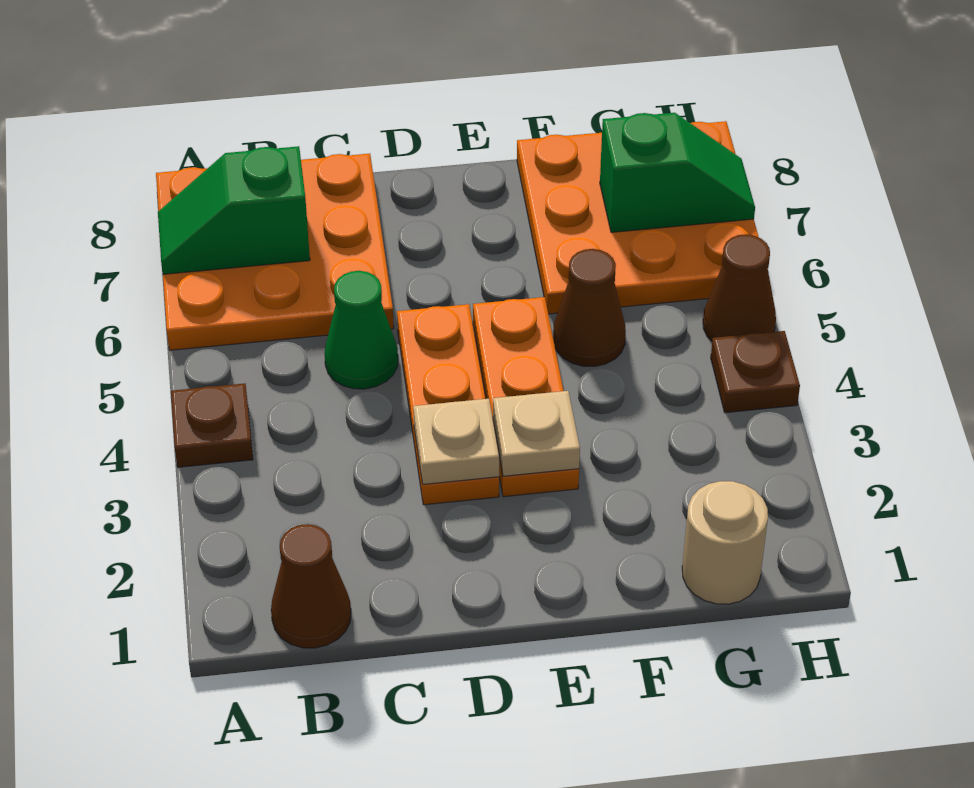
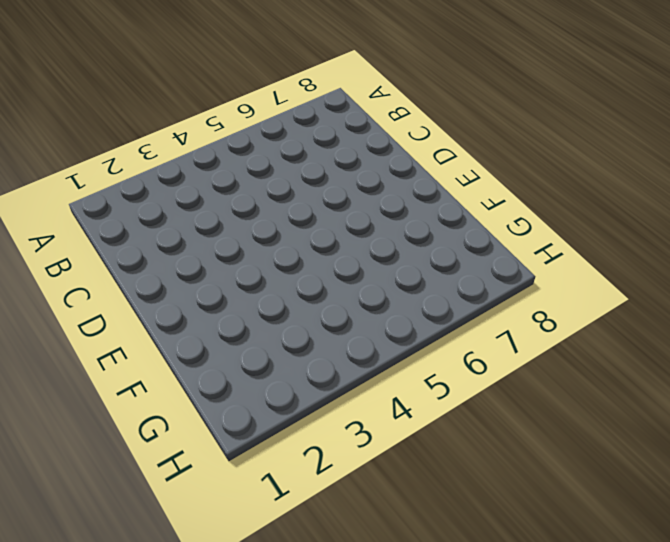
none -> brown plate A4 level 1
none -> orange plate A6:C8 level 1
none -> brown cone B1 level 1

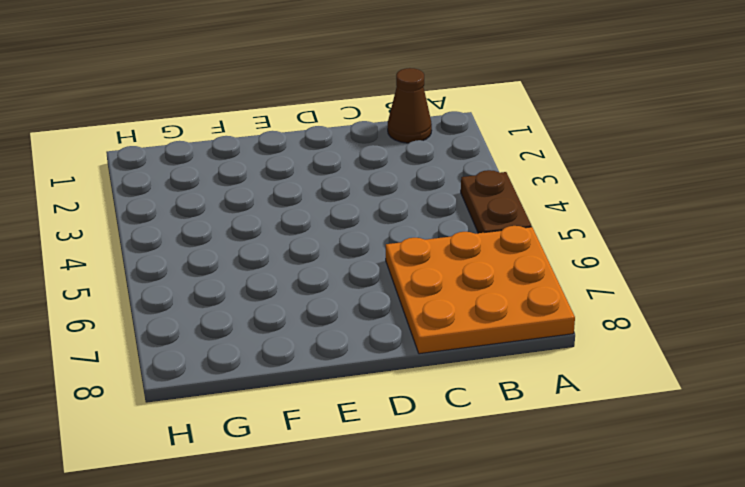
brown plate A4:A5 level 1 -> brown plate A4 level 1
none -> green cone C5 level 1
none -> orange plate D3:D5 level 1
none -> orange plate E3:E5 level 1

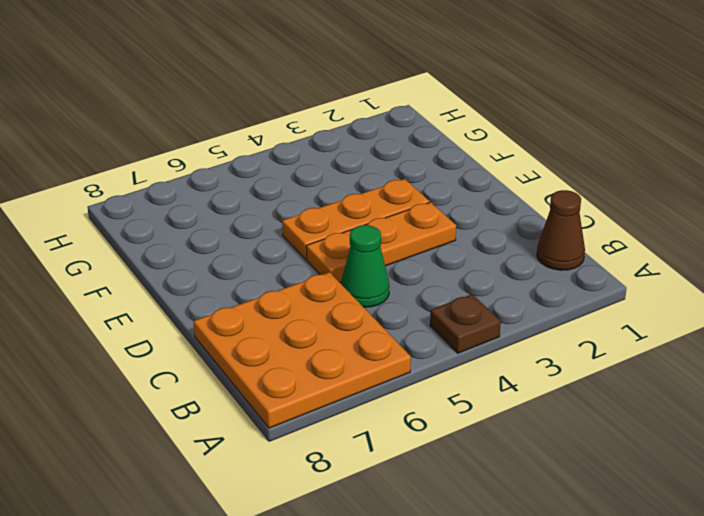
none -> brown cone F5 level 1
none -> orange plate F6:H8 level 1
none -> tan round brick G1 level 1

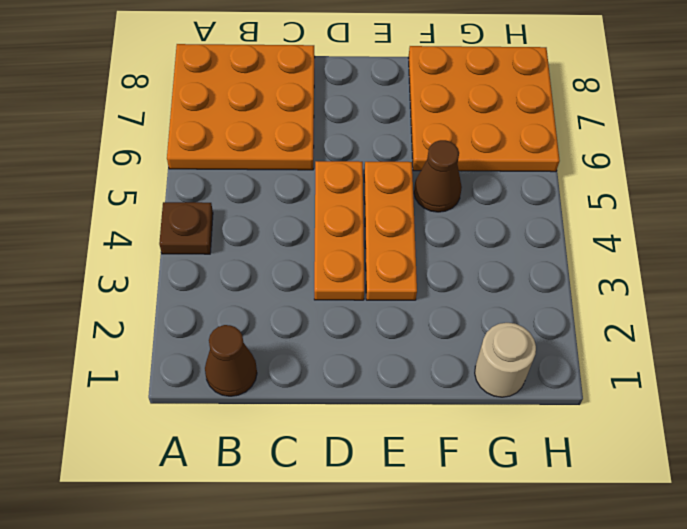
none -> green cone C5 level 1
none -> brown plate H4 level 1
none -> brown cone H5 level 1

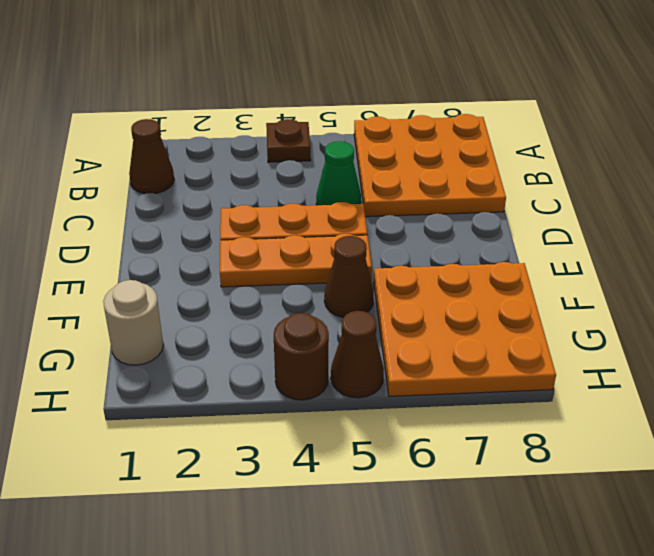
brown round brick H4 level 1 -> brown plate H4 level 1
none -> green slope A7:B7 level 2 top B
none -> tan plate D3 level 2
none -> tan plate E3 level 2

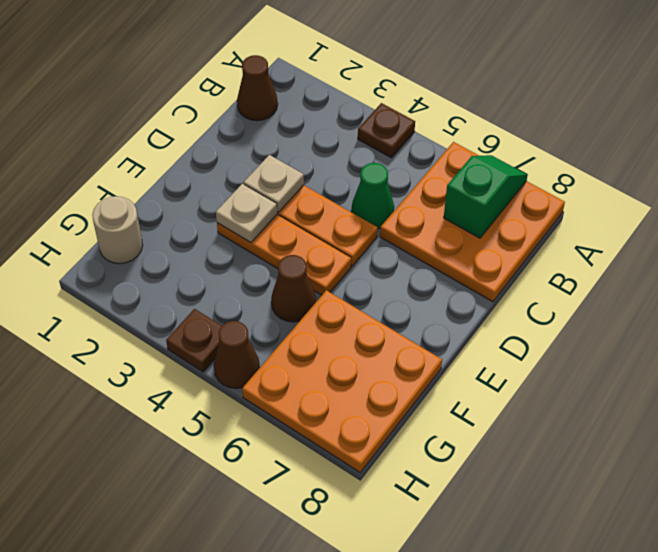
none -> green slope G7:H7 level 2 top G

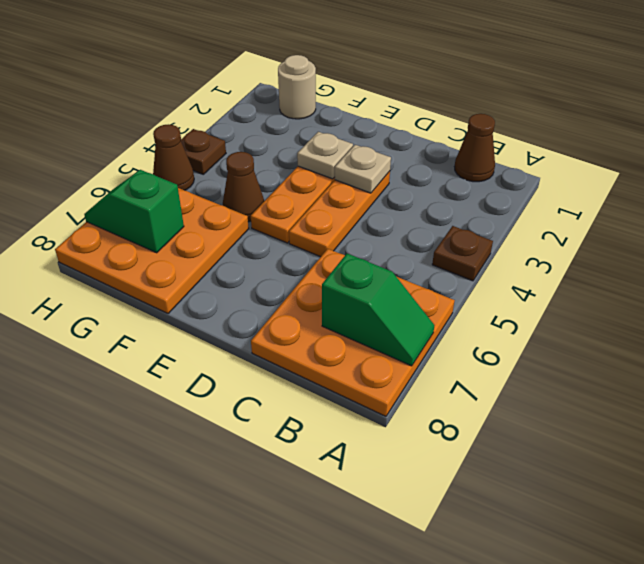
none -> green cone C5 level 1

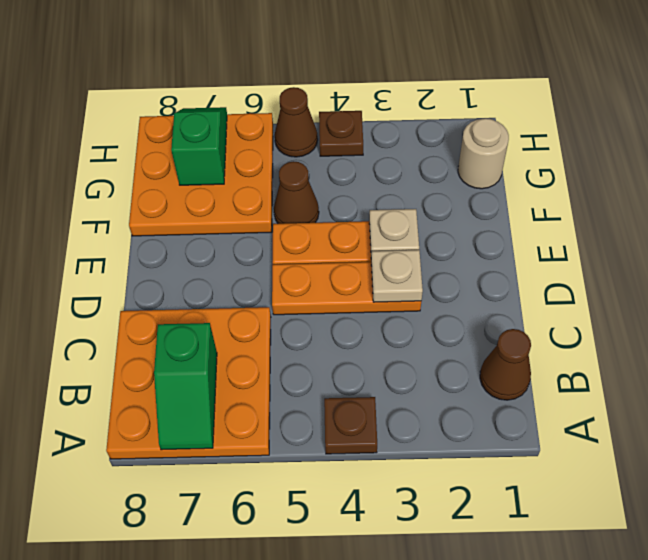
none -> green cone C5 level 1

